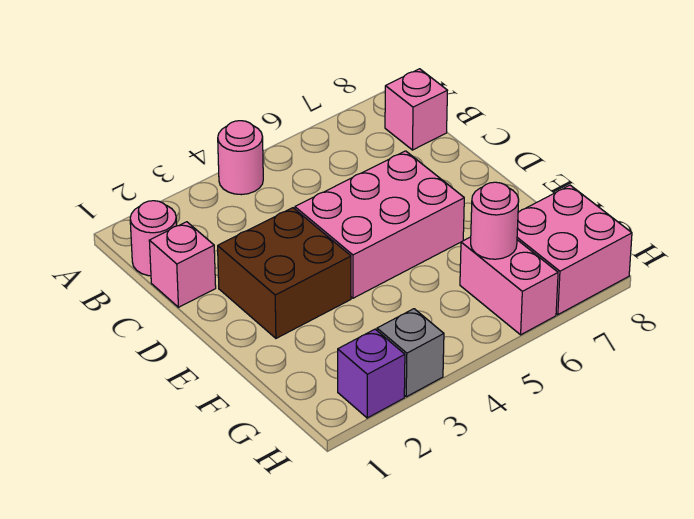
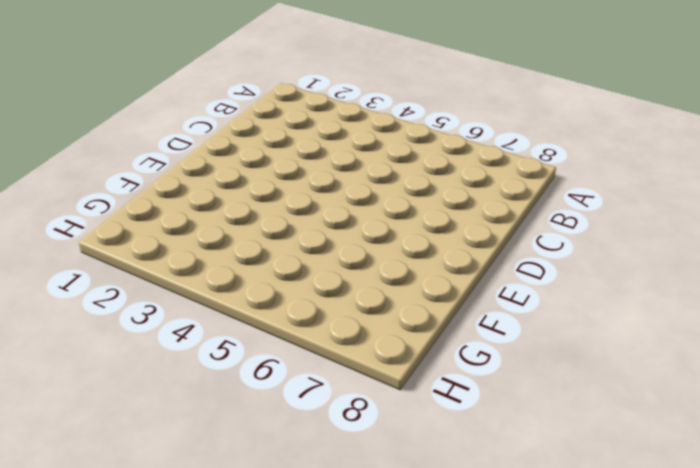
none -> pink round brick A4 level 1
none -> pink round brick B1 level 1

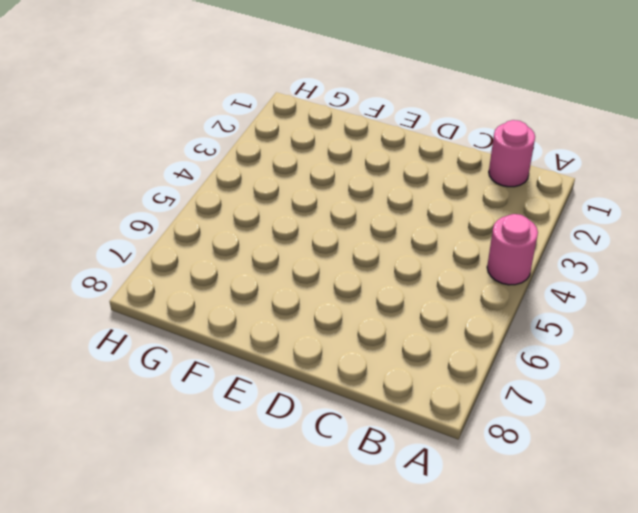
none -> pink brick B8 level 1
none -> pink brick C1 level 1

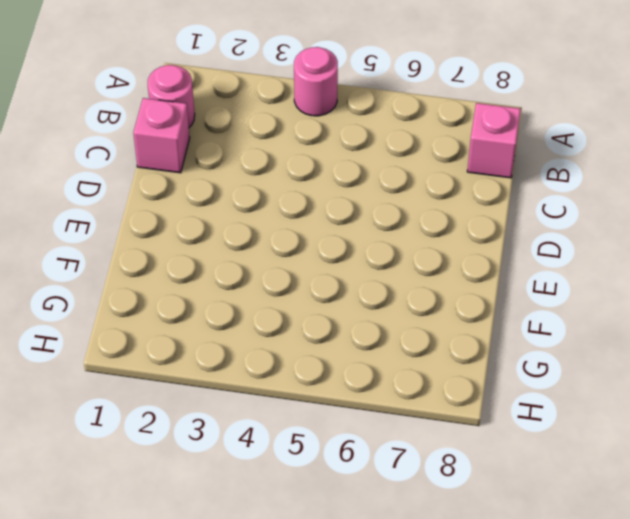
none -> brown brick D2:E3 level 1
none -> pink brick D4:E6 level 1

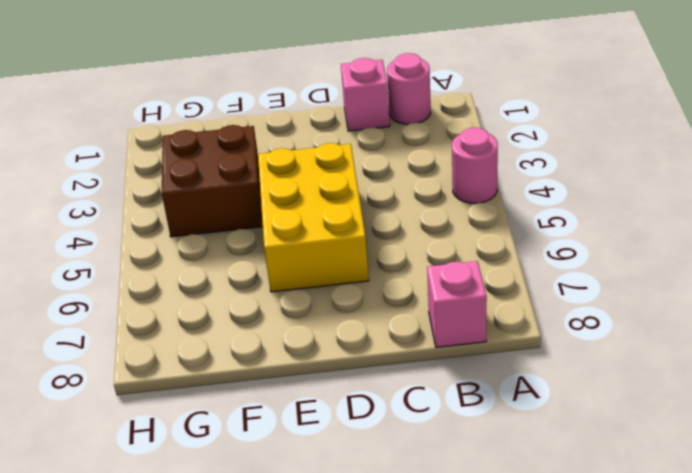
yellow brick D4:E6 level 1 -> pink brick D4:E6 level 1
brown brick F3:G4 level 1 -> brown brick D2:E3 level 1
none -> pink brick G6:H6 level 1
none -> pink brick G7:H8 level 1

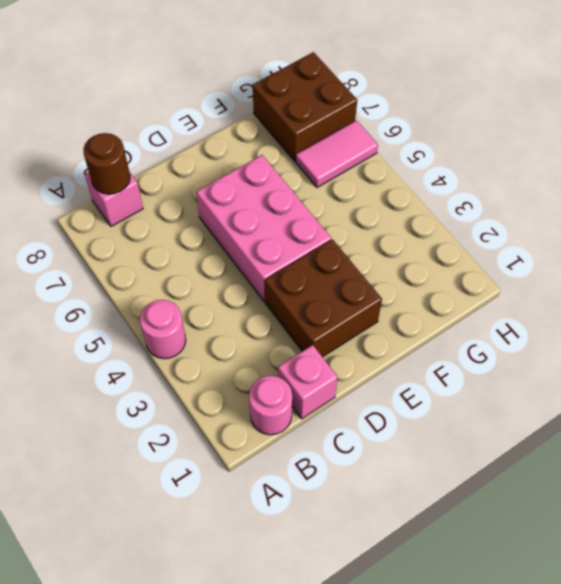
brown round brick B8 level 2 -> none
pink tile G6:H6 level 1 -> pink brick G6:H6 level 1
brown brick G7:H8 level 1 -> pink brick G7:H8 level 1
none -> purple brick H2 level 1
none -> grey brick H3 level 1

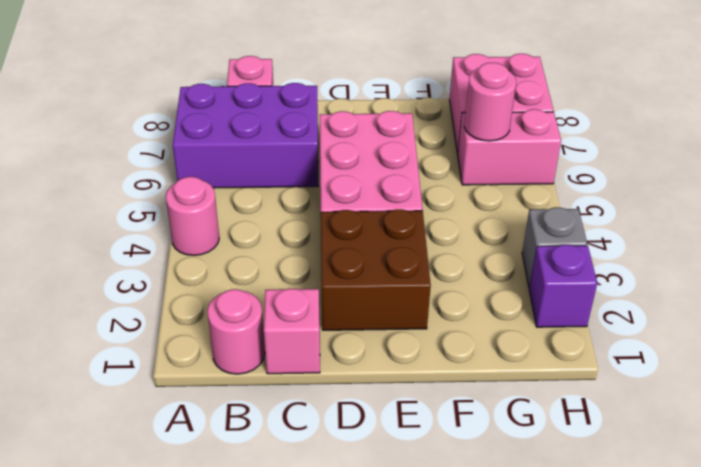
purple brick A6:C7 level 1 -> none

